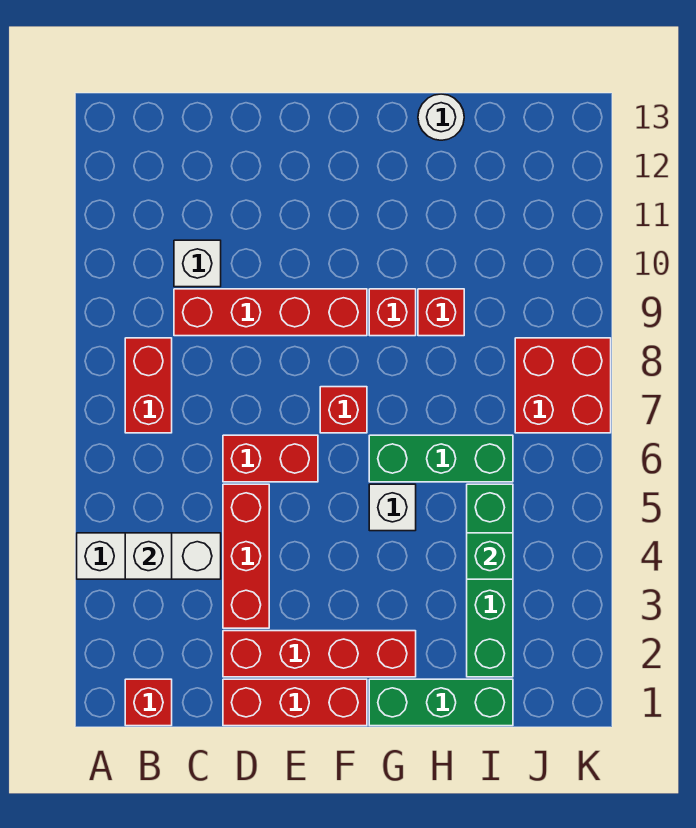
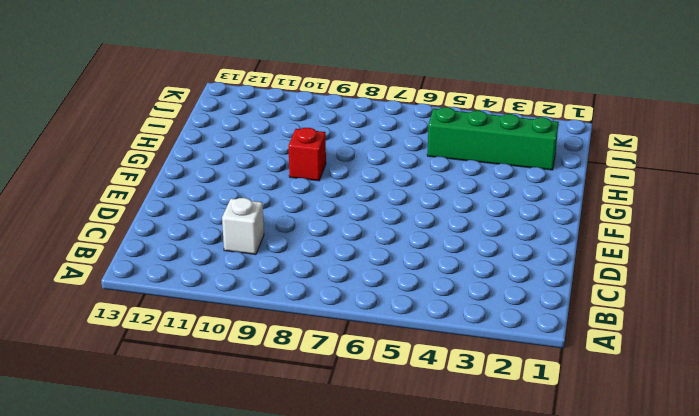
none -> white brick A4:C4 level 1
none -> red brick B1 level 1
none -> red brick B7:B8 level 1

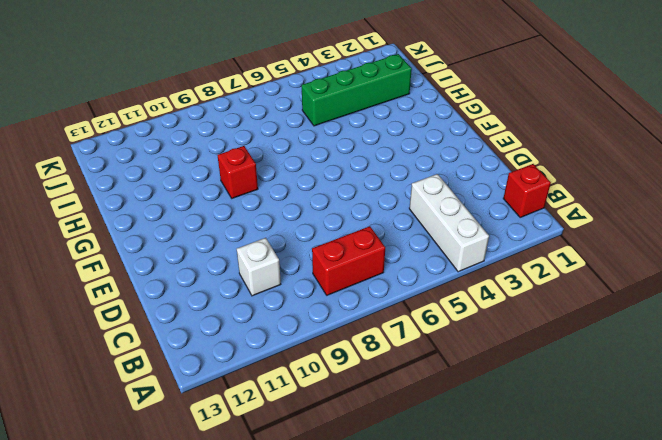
none -> red brick C9:F9 level 1
none -> red brick D1:F1 level 1
none -> red brick D2:G2 level 1

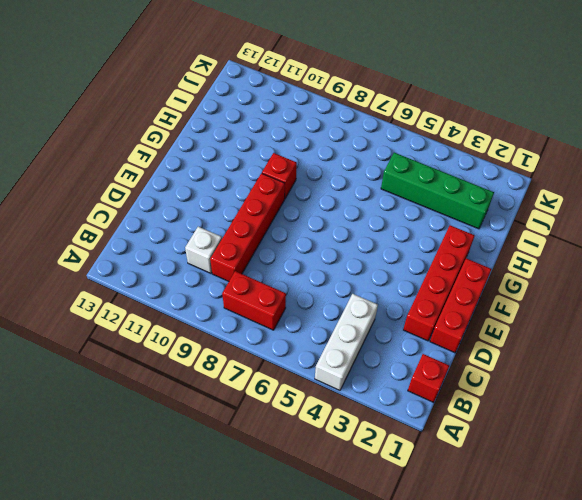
none -> red brick D3:D5 level 1
none -> red brick D6:E6 level 1
none -> red brick F7 level 1

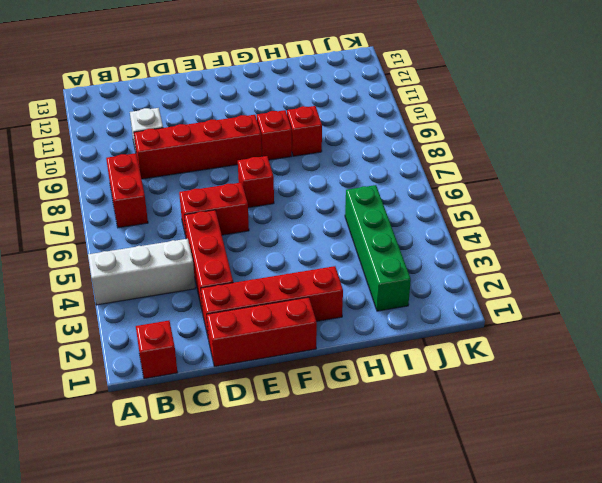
none -> green brick G1:I1 level 1
none -> white brick G5 level 1
none -> green brick G6:I6 level 1

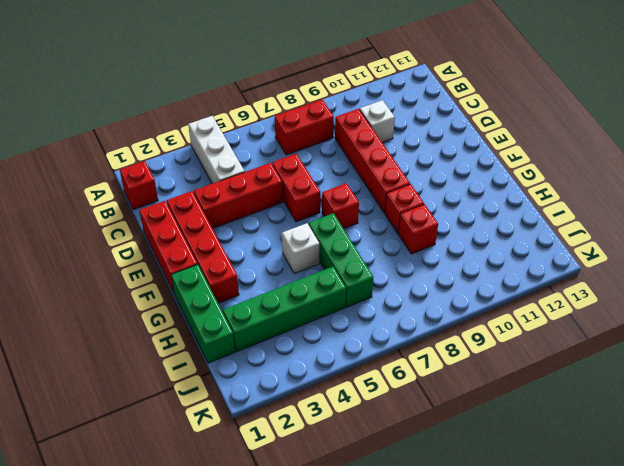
none -> white round brick H13 level 1
none -> red brick J7:K8 level 1
none -> white brick B4 level 2

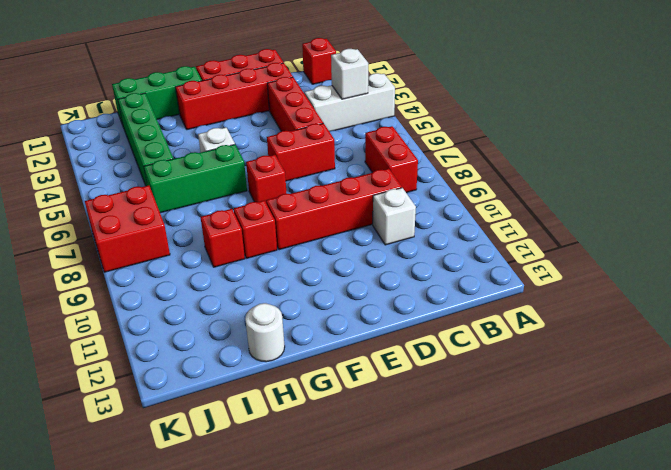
none -> green brick I4 level 2

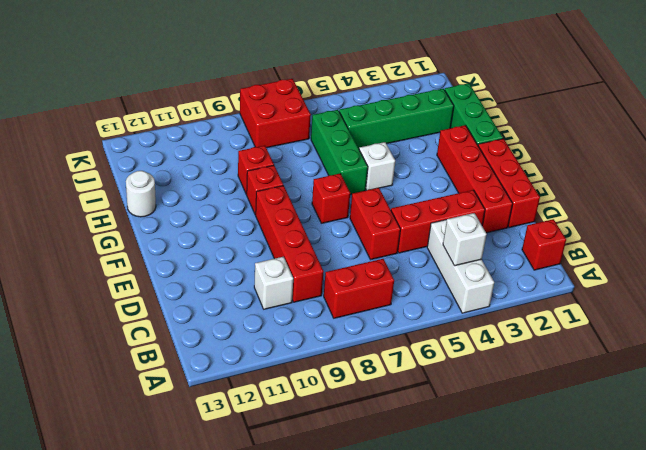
none -> green brick I4 level 2

